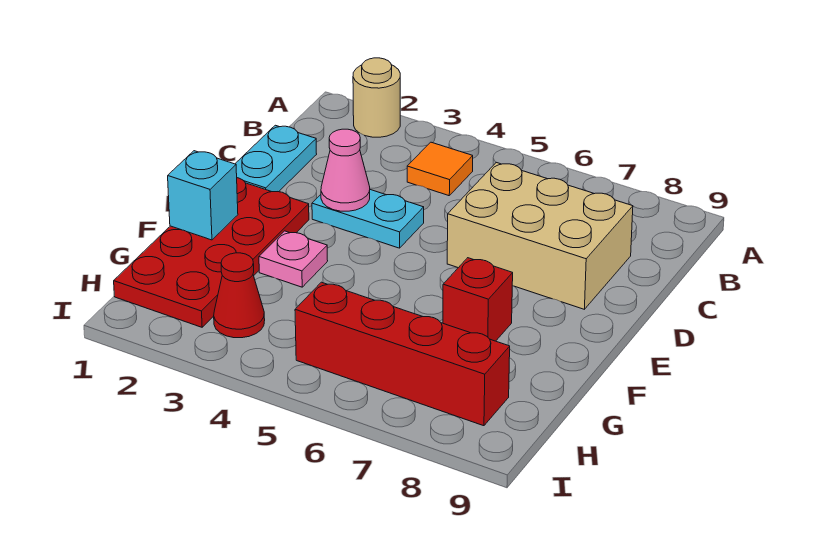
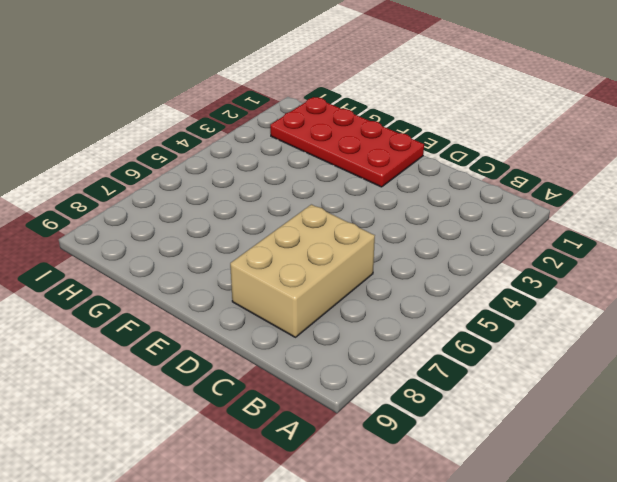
none -> tan round brick A2 level 1
none -> orange tile B4 level 1
none -> cyan plate C1:D1 level 1

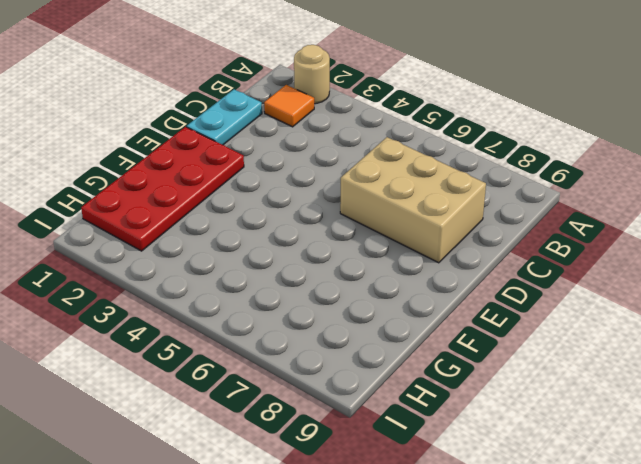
orange tile B2 level 1 -> orange tile B4 level 1
none -> cyan plate D3:D4 level 1
none -> pink plate F3 level 1
none -> red brick F7 level 1

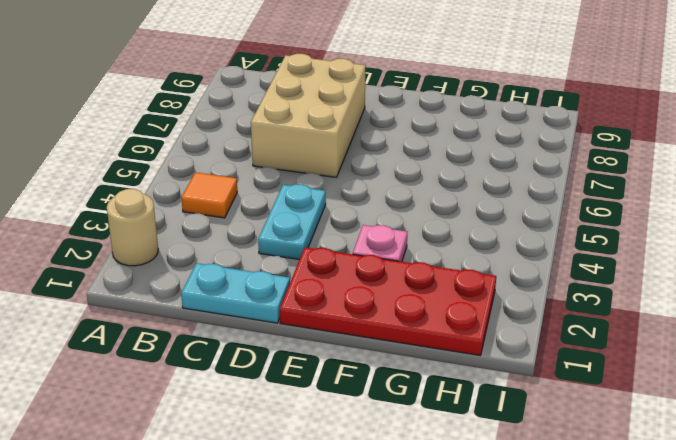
none -> red brick F7 level 1
none -> red cone H3 level 1
none -> red brick H5:H8 level 1

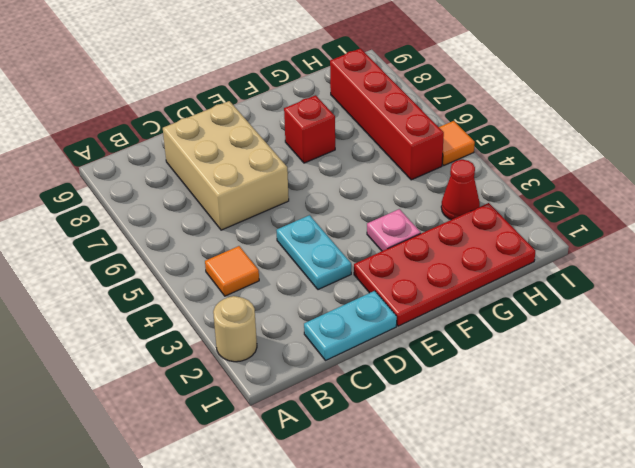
orange tile I5 level 1 -> none
none -> pink cone D3 level 2
none -> cyan brick F1 level 2

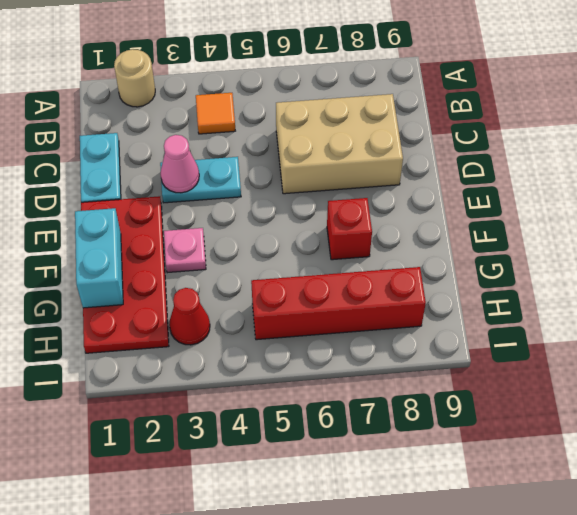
cyan brick F1:G1 level 2 -> cyan brick F1 level 2

